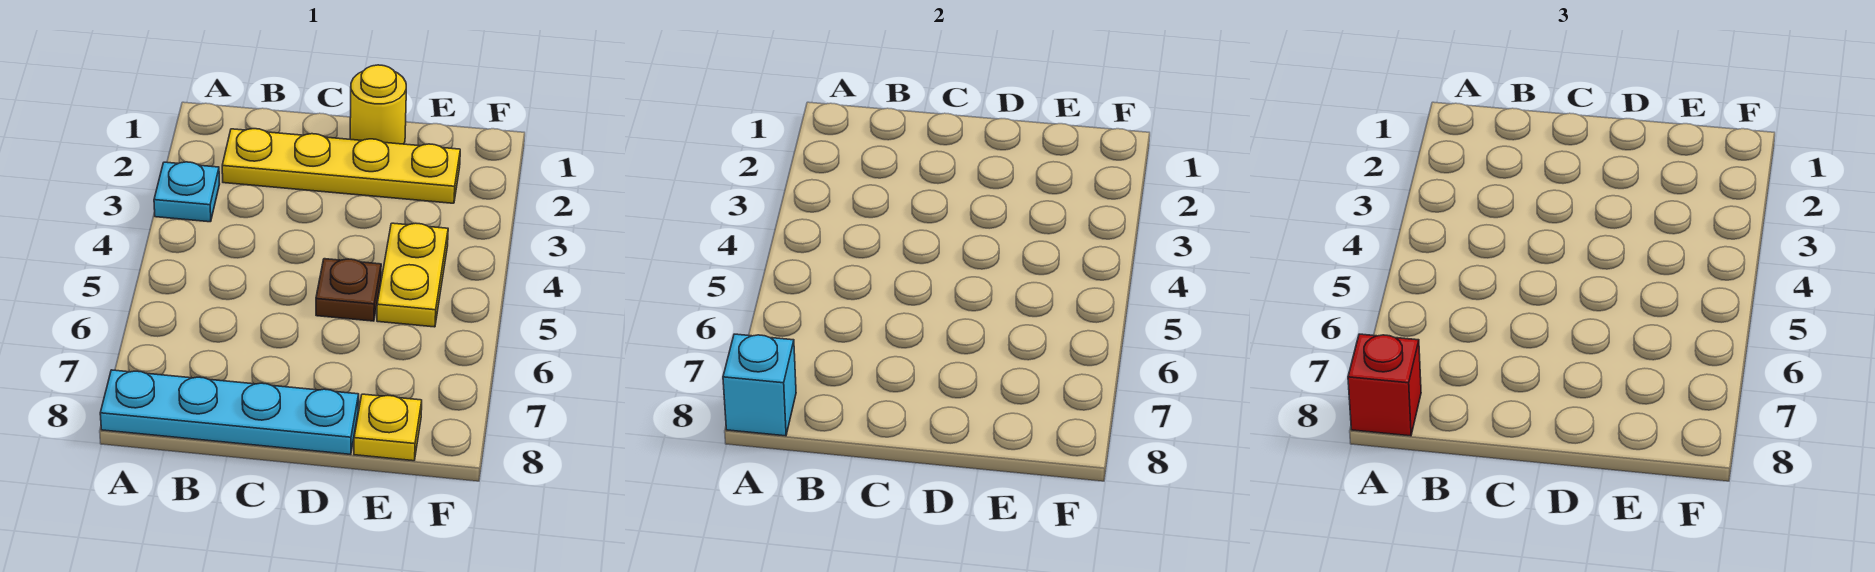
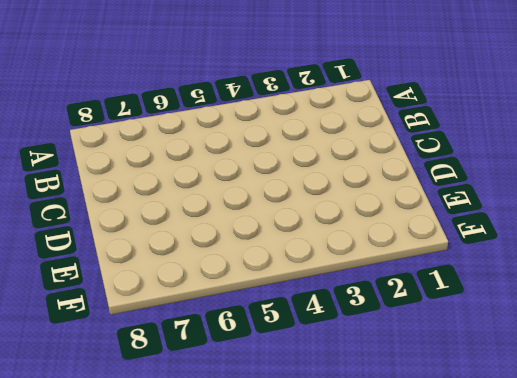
none -> cyan plate A3 level 1
none -> cyan plate A8:D8 level 1

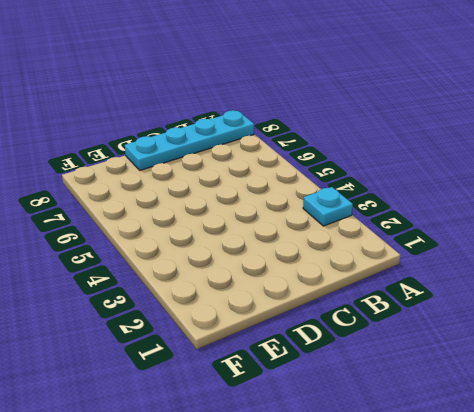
none -> yellow plate B2:E2 level 1
none -> yellow round brick D1 level 1

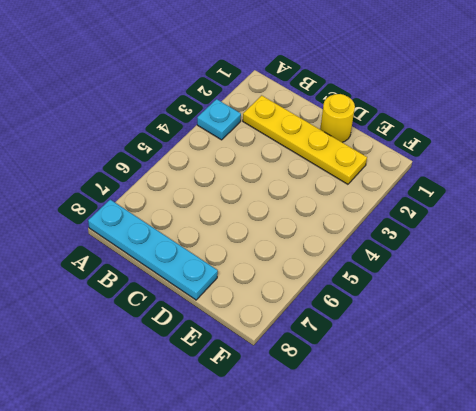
none -> brown plate D5 level 1
none -> yellow plate E4:E5 level 1

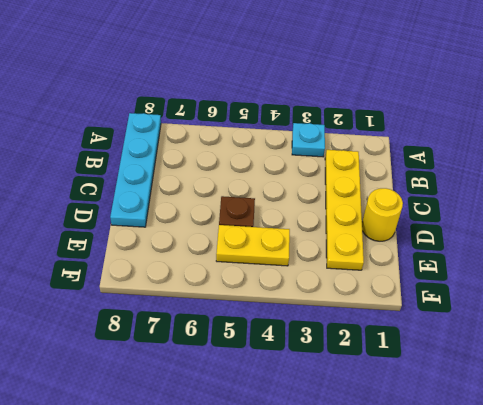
none -> yellow plate E8 level 1
none -> cyan brick A8 level 2

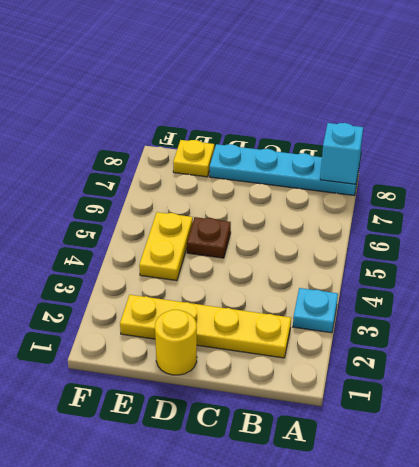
none -> red brick A8 level 3

